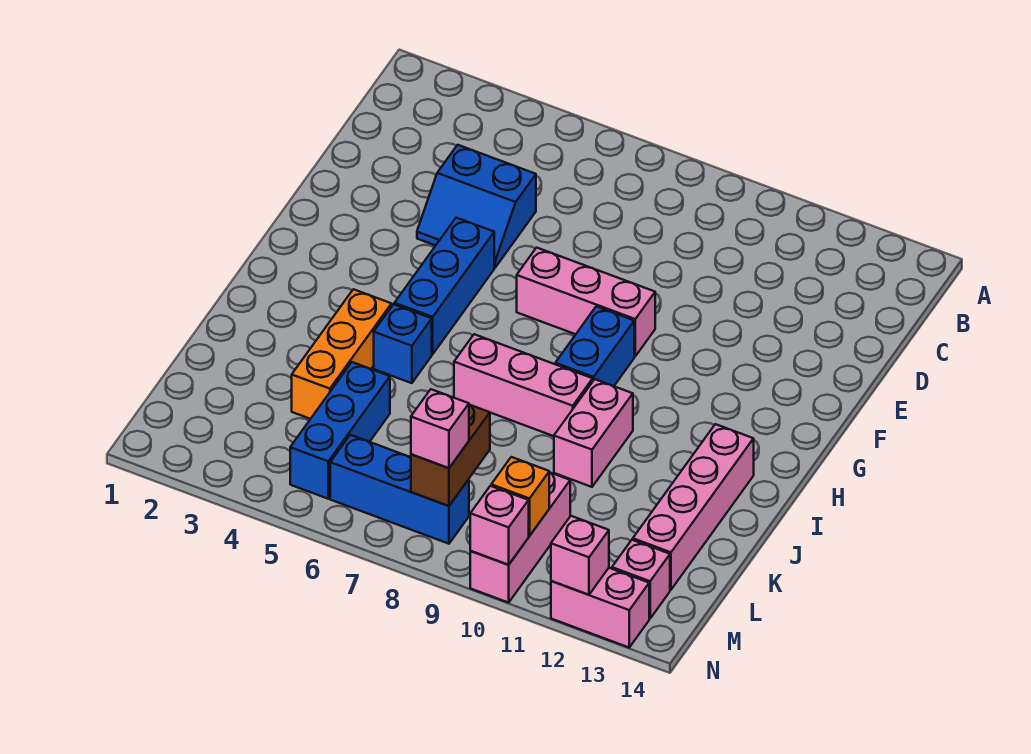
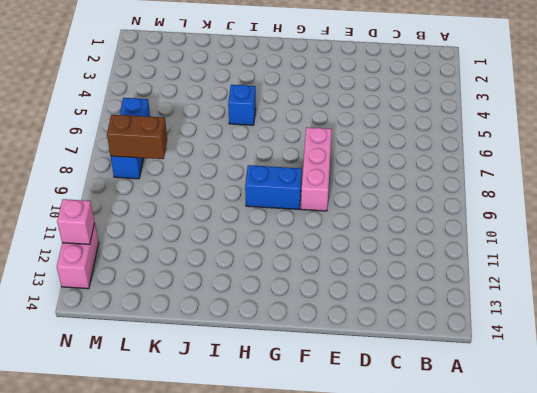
none -> blue slope D4:E5 level 1 top D
none -> blue brick F5:H5 level 1
none -> orange brick I4:K4 level 1

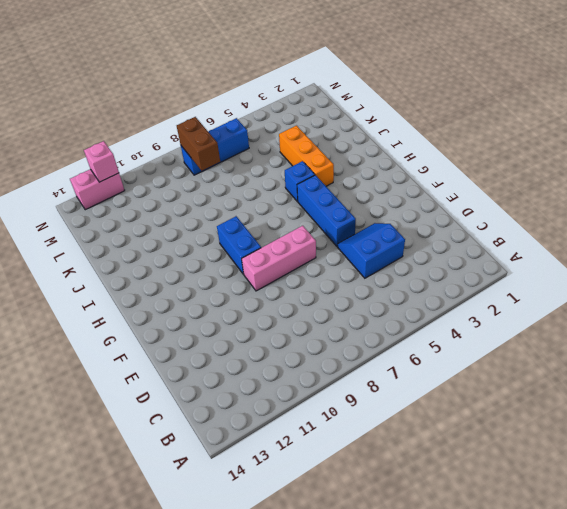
none -> pink brick I7:I9 level 1
none -> pink brick I10:J10 level 1
none -> pink brick I13:L13 level 1

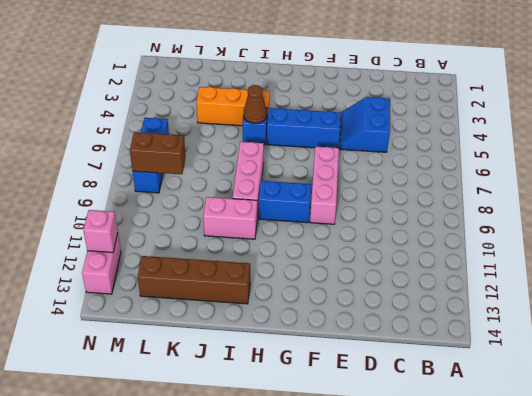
brown cone I5 level 2 -> none
brown brick I13:L13 level 1 -> pink brick I13:L13 level 1
none -> blue brick K5:M5 level 1
none -> pink brick L10:N10 level 1
none -> pink brick M13 level 1

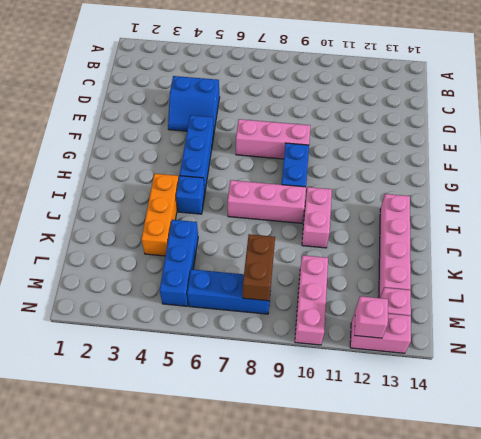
none -> orange brick M10 level 2
none -> pink brick N10 level 2
none -> pink brick M8 level 3

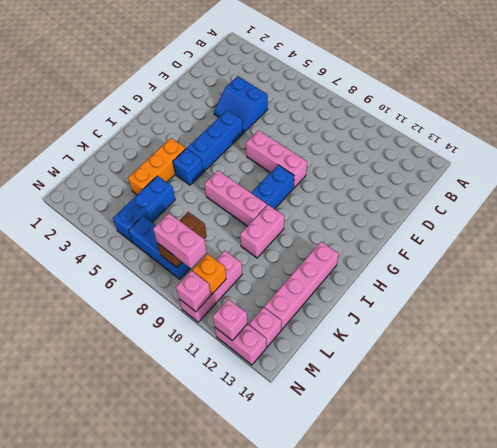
pink brick M8:M9 level 3 -> pink brick M8 level 3

